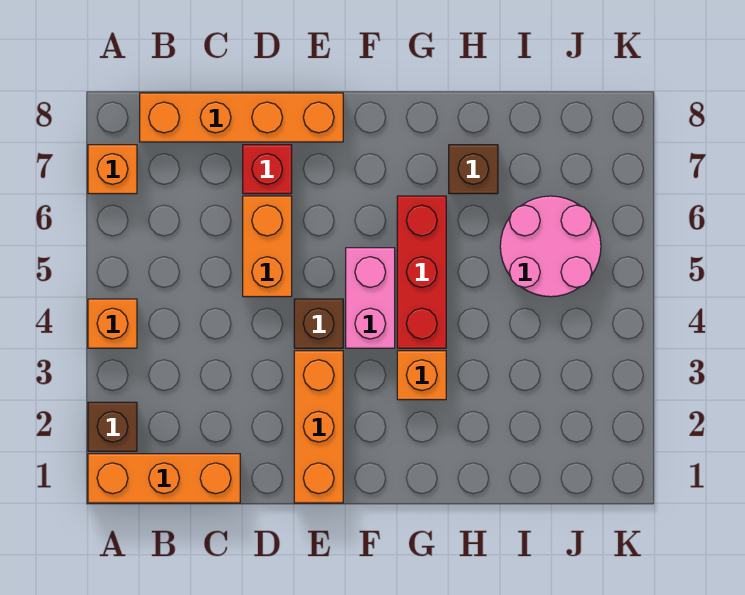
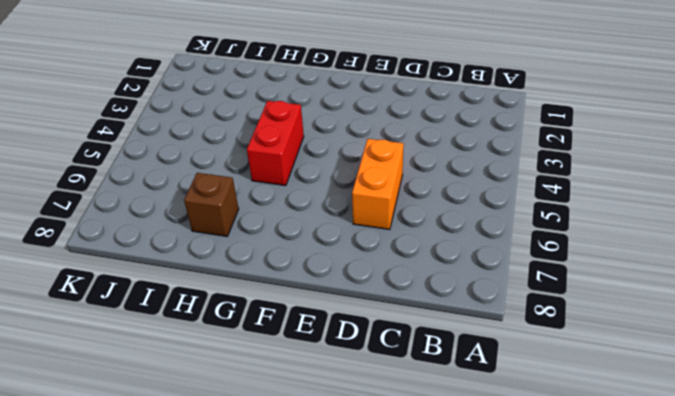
red brick G4:G5 level 1 -> red brick G4:G6 level 1
none -> orange brick A1:C1 level 1
none -> brown brick A2 level 1
none -> orange brick A4 level 1

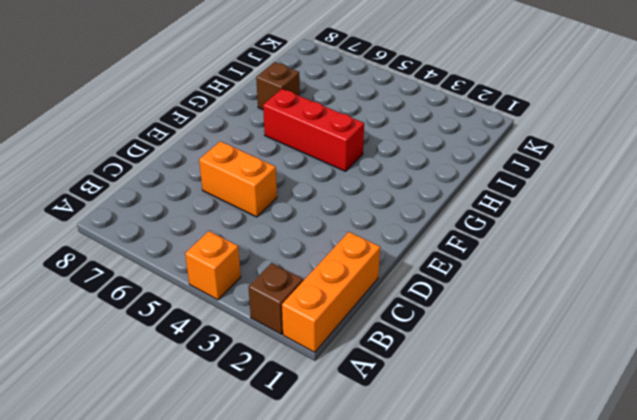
none -> orange brick A7 level 1
none -> orange brick B8:E8 level 1
none -> red brick D7 level 1

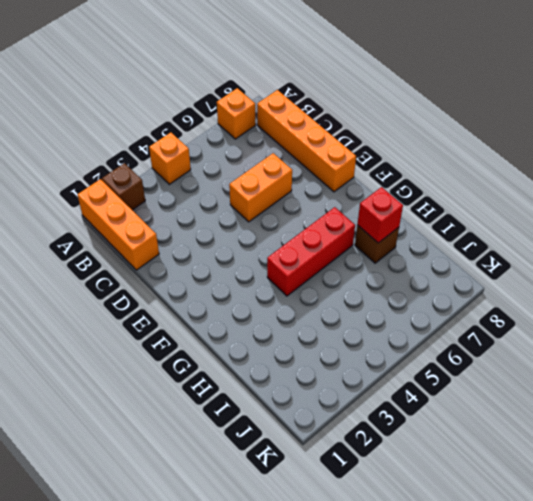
red brick H7 level 2 -> red brick D7 level 1
none -> orange brick E1:E3 level 1
none -> brown brick E4 level 1
none -> pink brick F4:F5 level 1

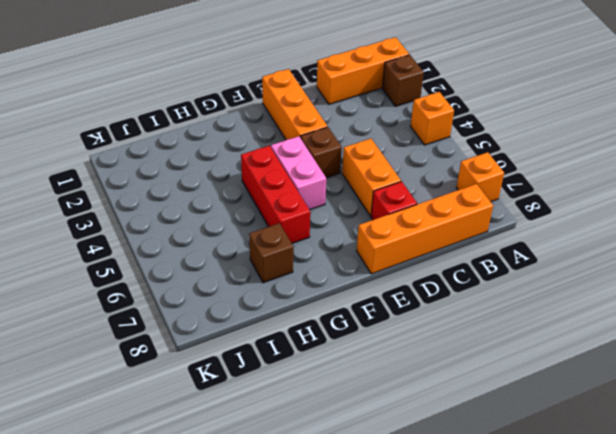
none -> orange brick G3 level 1
none -> pink round brick I5:J6 level 1

